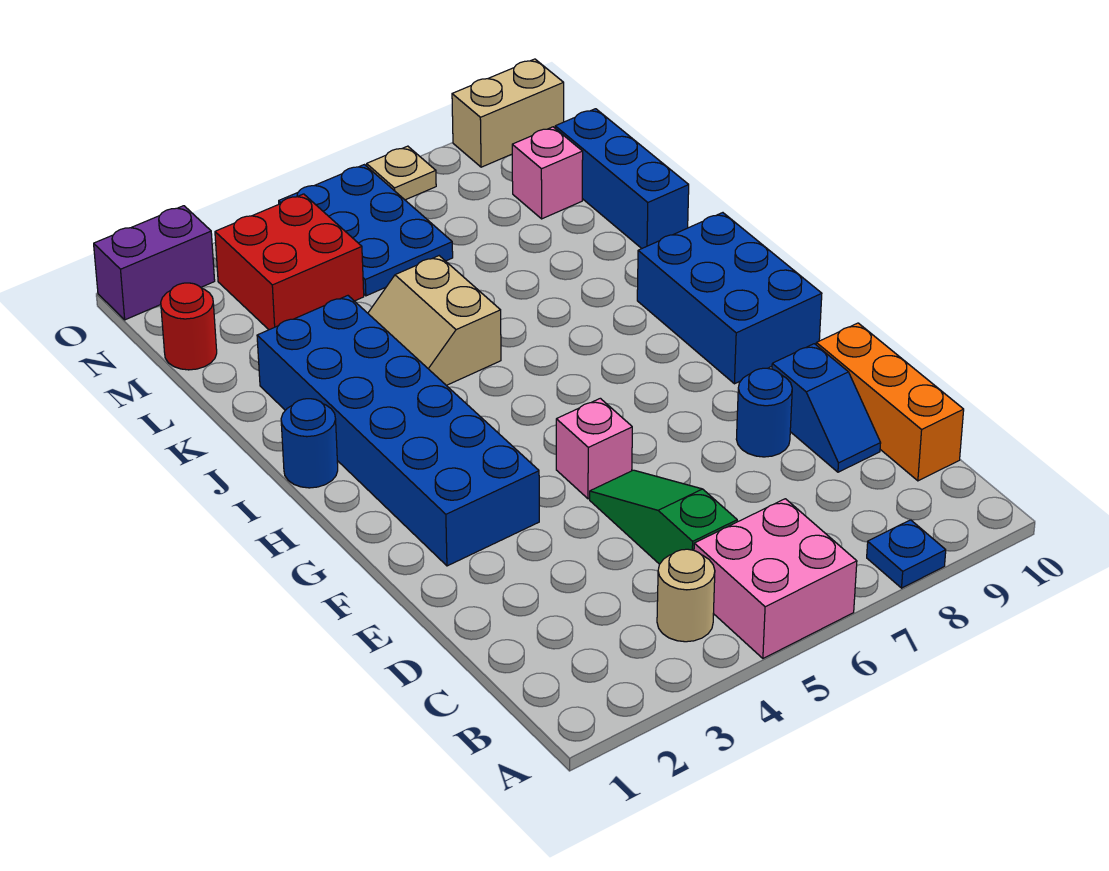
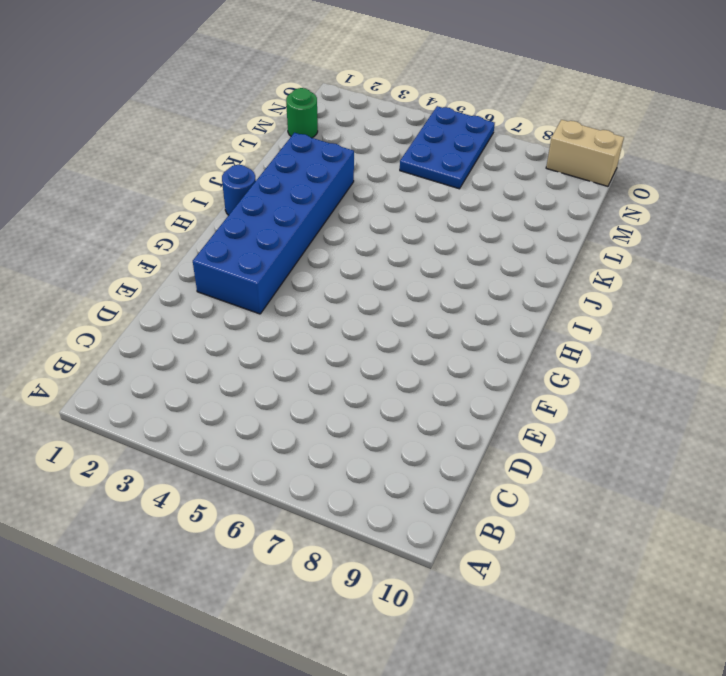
green round brick M1 level 1 -> red round brick M1 level 1
none -> pink brick A5:B6 level 1
none -> blue plate A8 level 1
none -> tan round brick B4 level 1

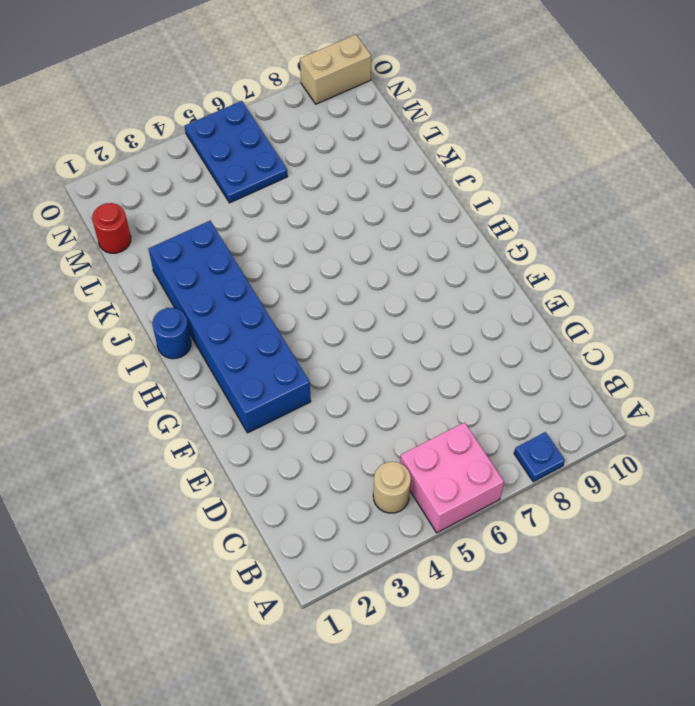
none -> green slope C5:E5 level 1 top C
none -> orange brick C10:E10 level 1
none -> blue slope D9:E9 level 1 top E

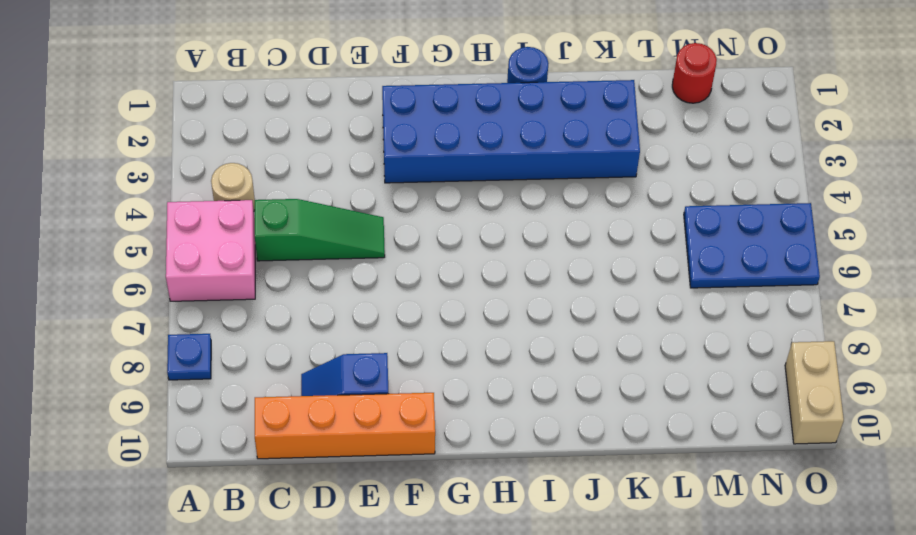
orange brick C10:F10 level 1 -> orange brick C10:E10 level 1
none -> blue round brick E8 level 1
none -> pink brick F5 level 1
none -> blue brick G9:I10 level 1

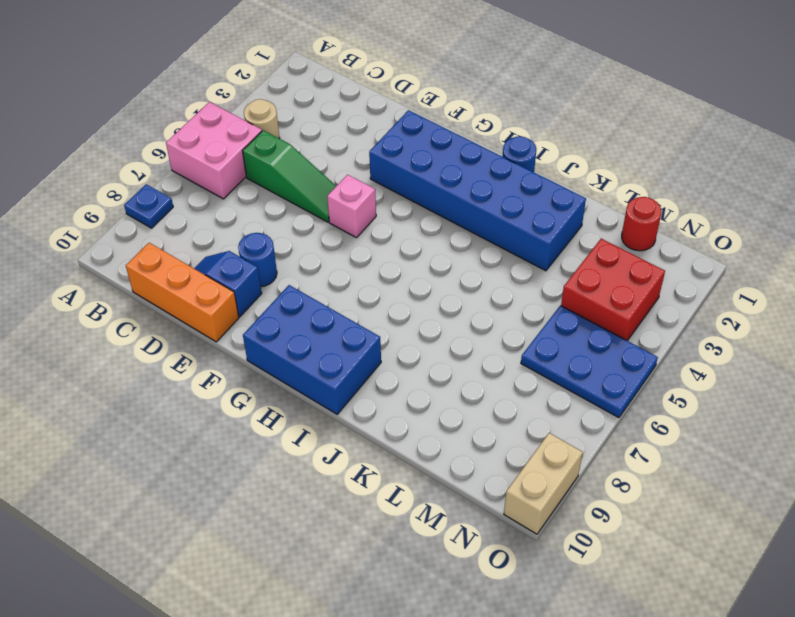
none -> tan slope J4:K5 level 1 top 5
none -> blue brick K10:M10 level 1
none -> pink brick M9 level 1

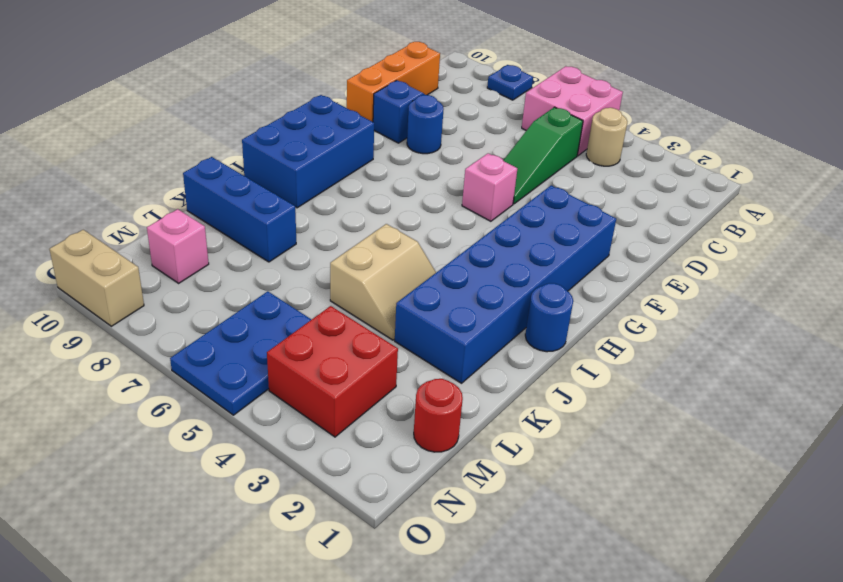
blue brick K8:K10 level 1 -> blue brick K10:M10 level 1
none -> purple brick O1:O2 level 1
none -> tan plate O7 level 1

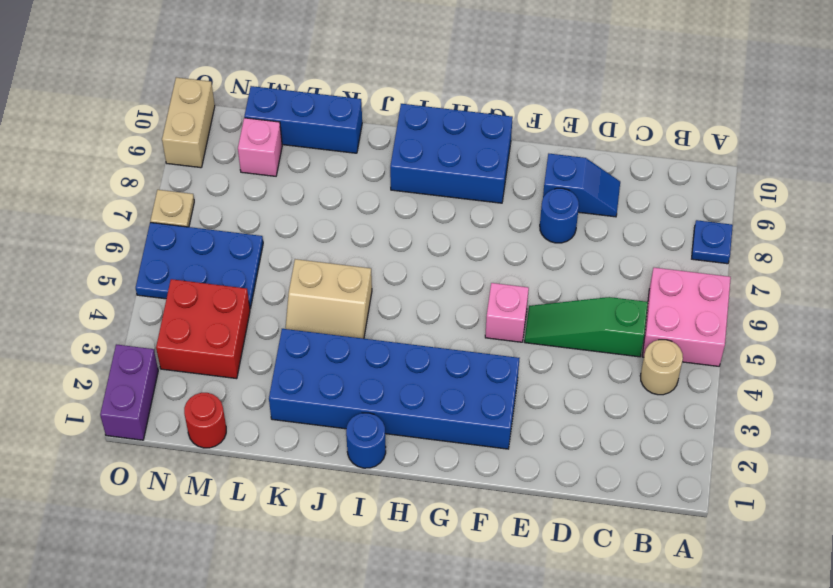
none -> orange brick C10:E10 level 1

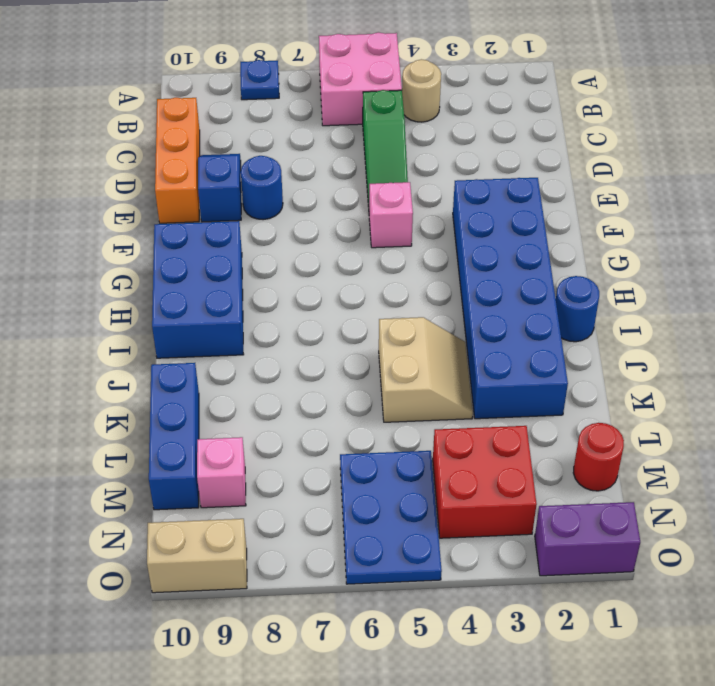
none -> tan plate O7 level 1

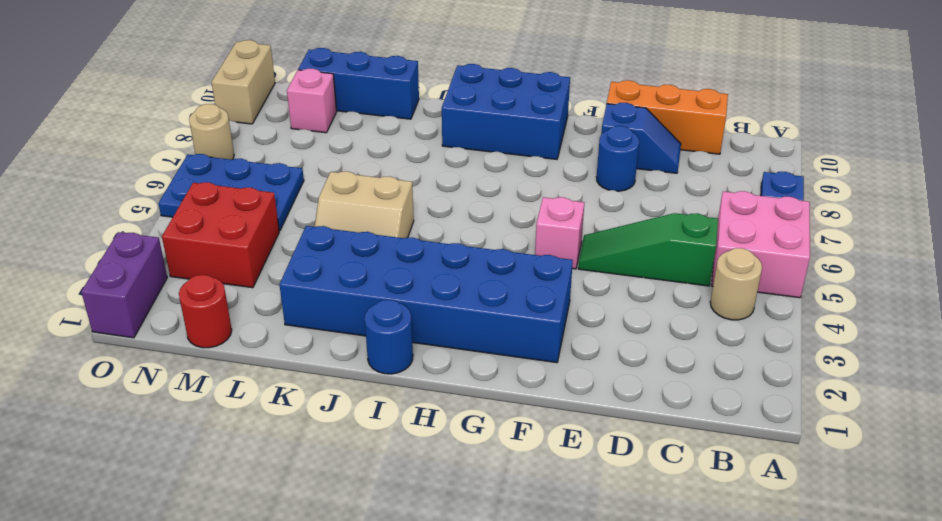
tan round brick O7 level 1 -> tan plate O7 level 1

